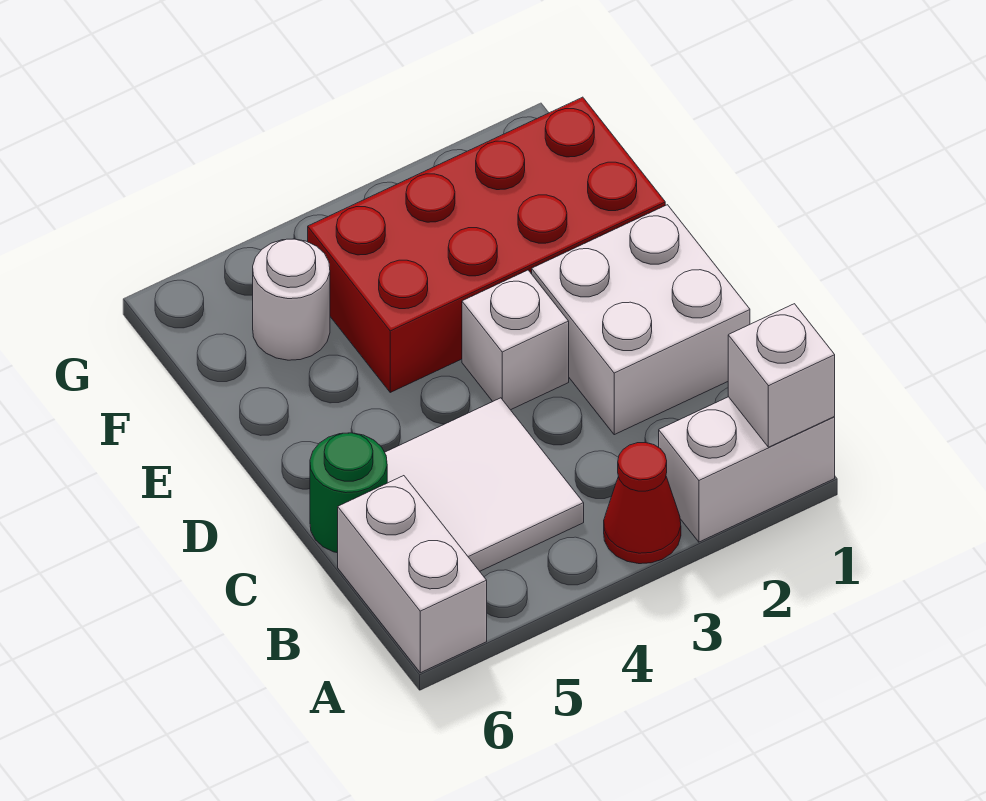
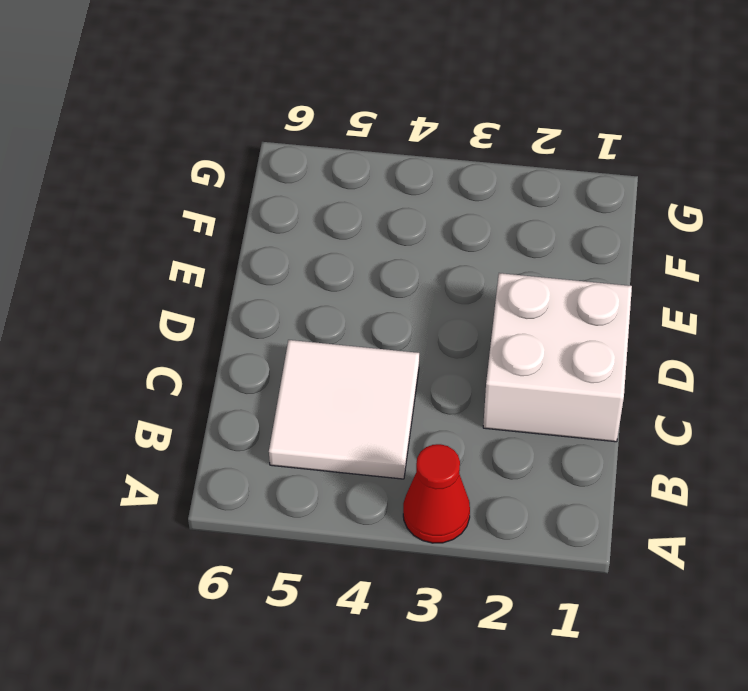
none -> white brick A1:A2 level 1
none -> white brick A6:B6 level 1

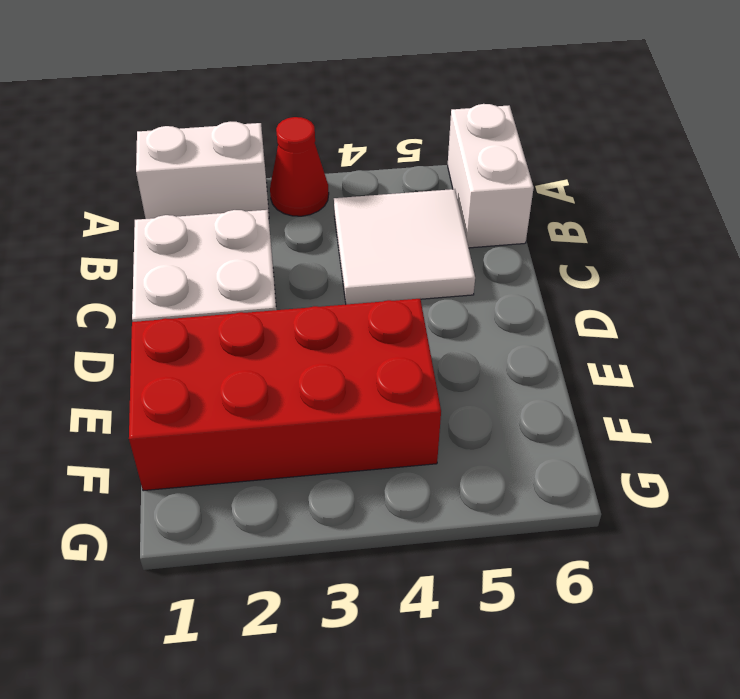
none -> green round brick C6 level 1
none -> white brick D3 level 1

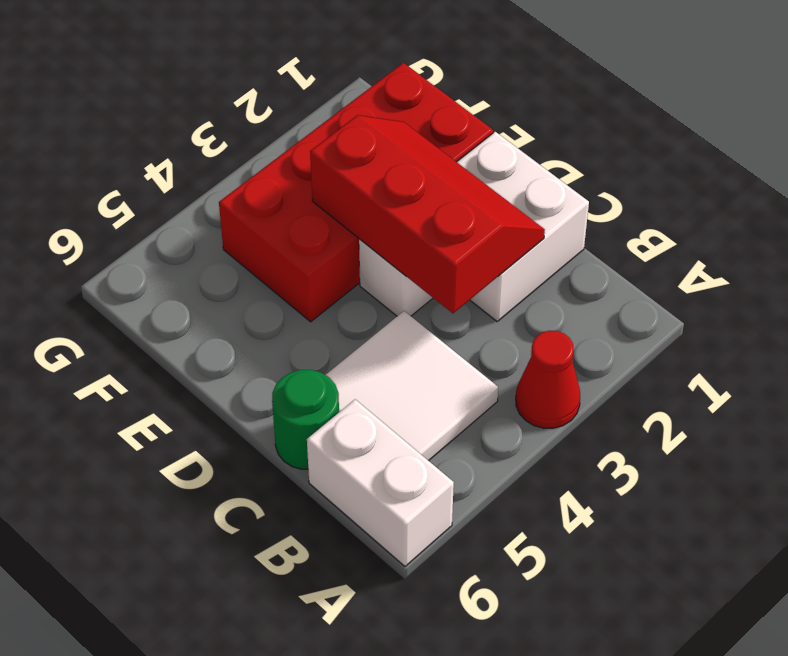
red slope C2:E3 level 2 top 3 -> none
none -> white brick A1:A2 level 1
none -> white round brick F5 level 1

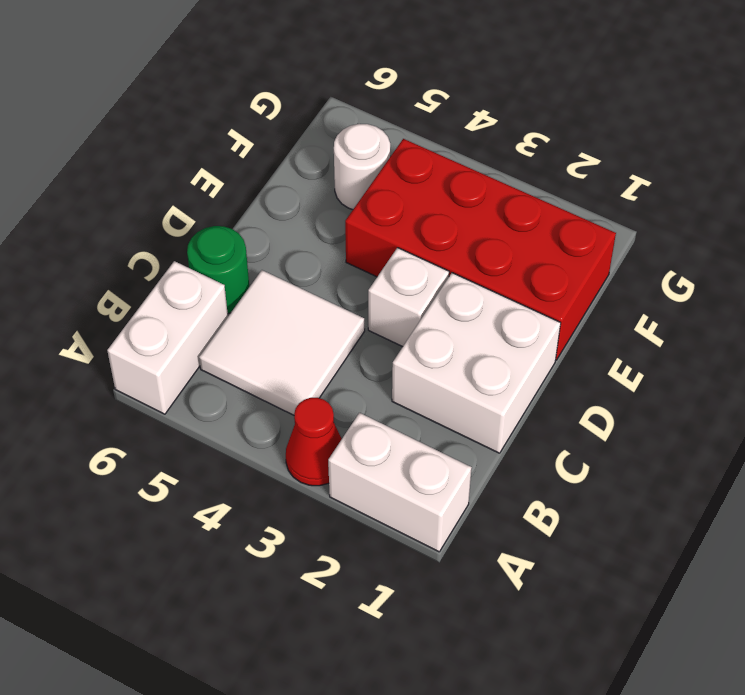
none -> white brick A1 level 2

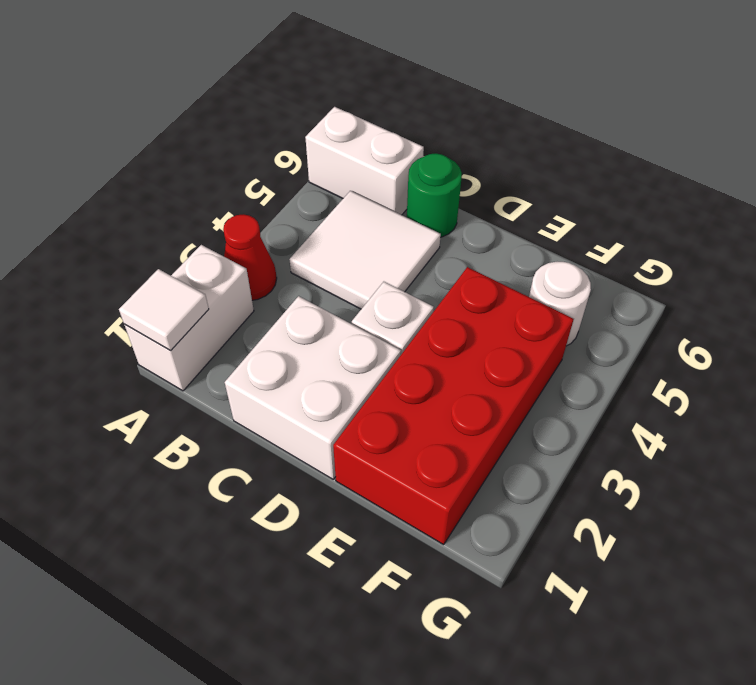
white tile A1 level 2 -> white brick A1 level 2

